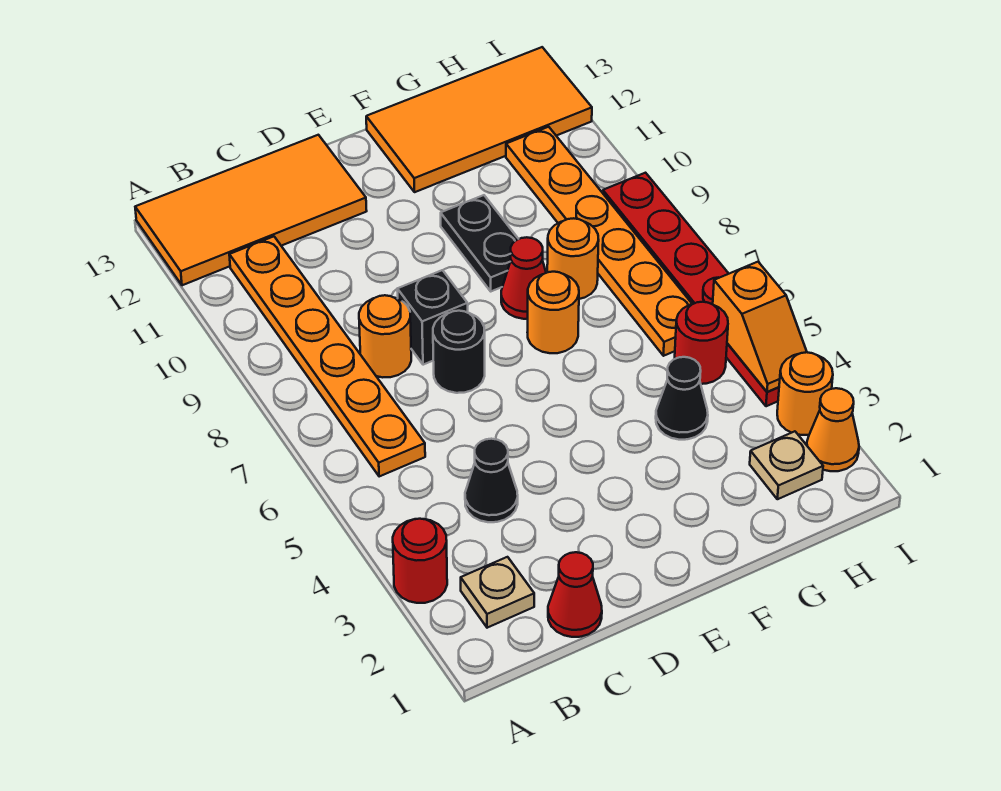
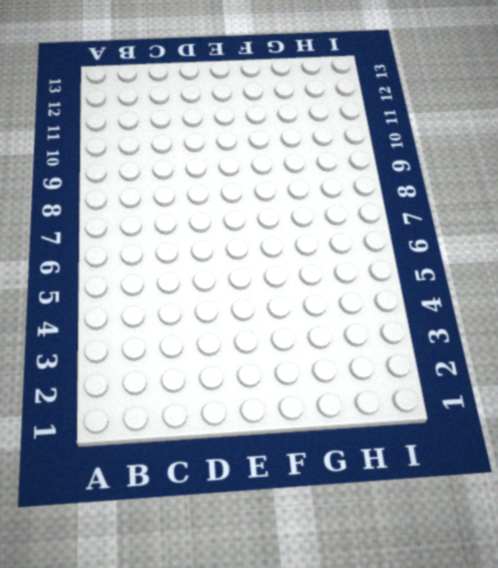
none -> red round brick A3 level 1
none -> orange tile A12:D13 level 1
none -> tan plate B2 level 1

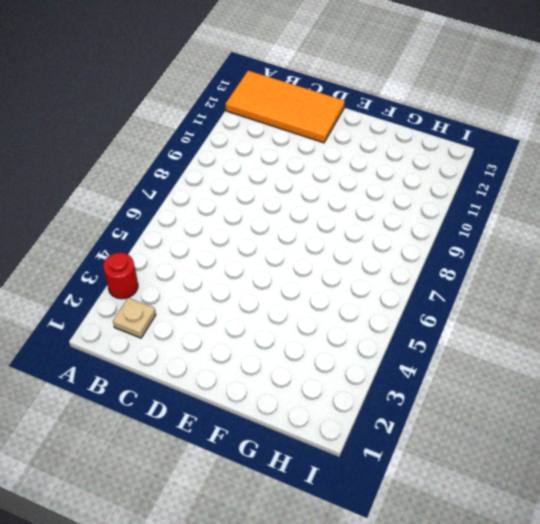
none -> orange plate B6:B11 level 1
none -> red cone C1 level 1
none -> black cone C4 level 1

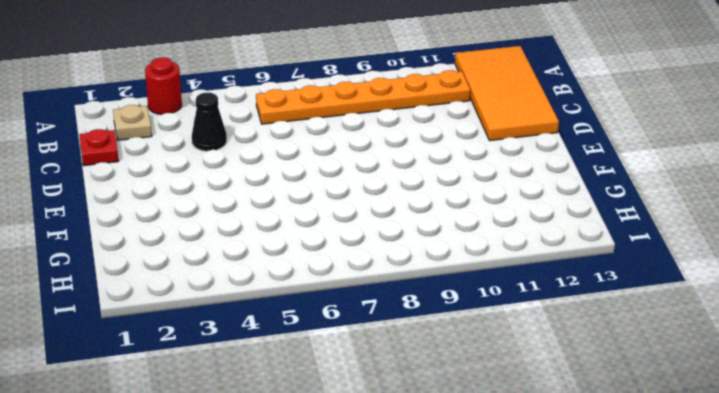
red plate C1 level 1 -> red cone C1 level 1
none -> orange round brick C8 level 1
none -> black round brick D7 level 1
none -> black brick D8 level 1

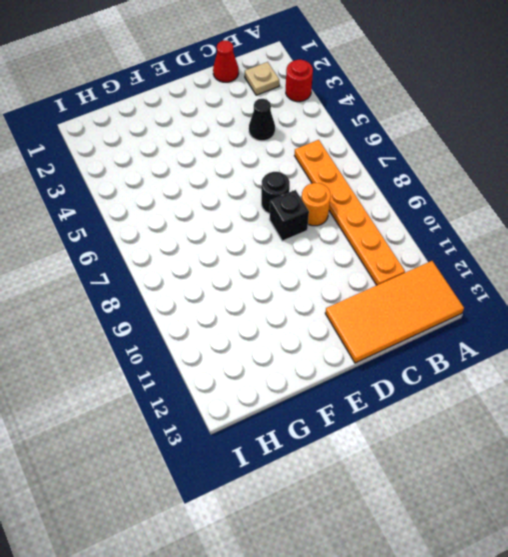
none -> orange round brick F7 level 1
none -> red cone F8 level 1
none -> black plate F9:F10 level 1

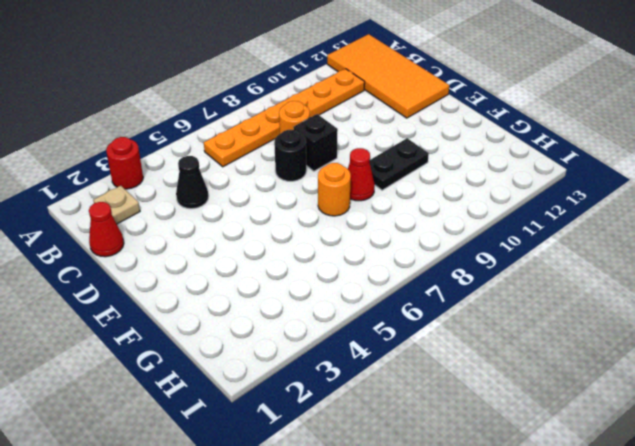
none -> orange tile F12:I13 level 1
none -> black cone G4 level 1
none -> orange round brick G8 level 1

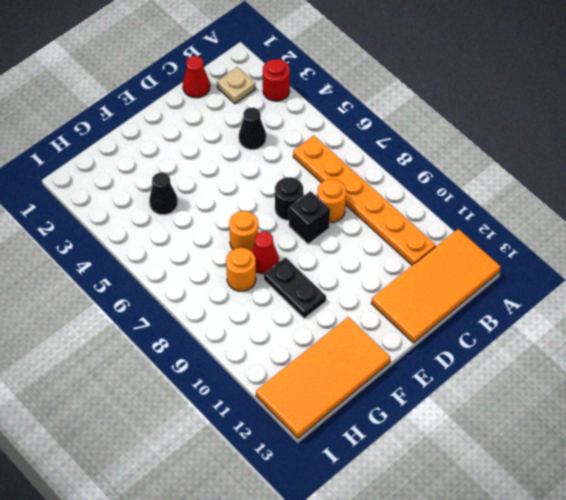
none -> tan plate H2 level 1
none -> red round brick H5 level 1
none -> orange plate H6:H11 level 1

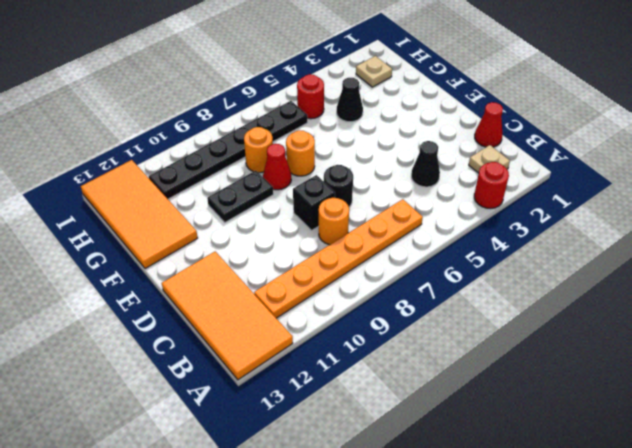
black plate H6:H11 level 1 -> orange plate H6:H11 level 1
none -> orange cone I2 level 1
none -> orange round brick I3 level 1
none -> red plate I4:I9 level 1

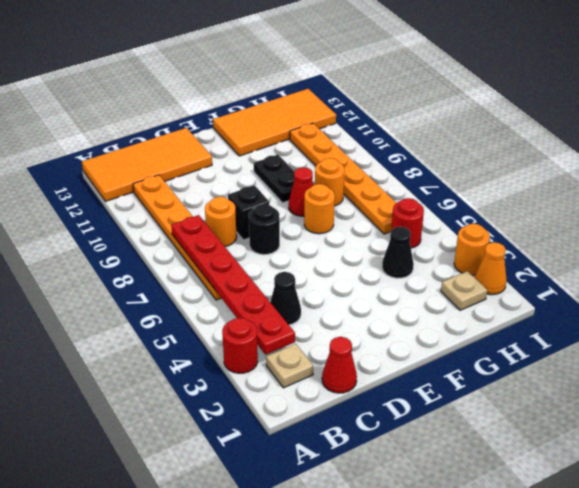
red plate B3:B8 level 2 -> red plate I4:I9 level 1
none -> orange slope I4:I5 level 2 top 5

